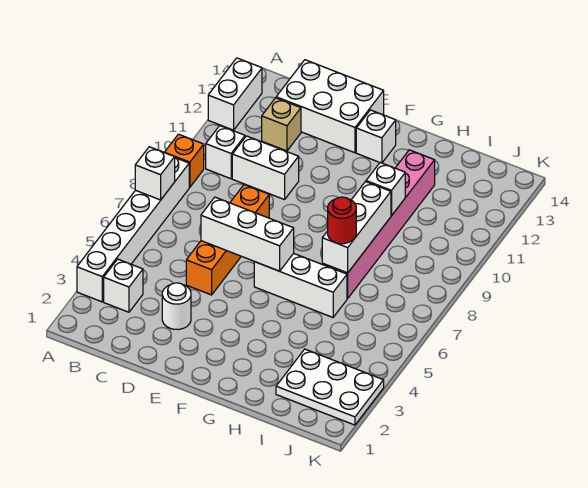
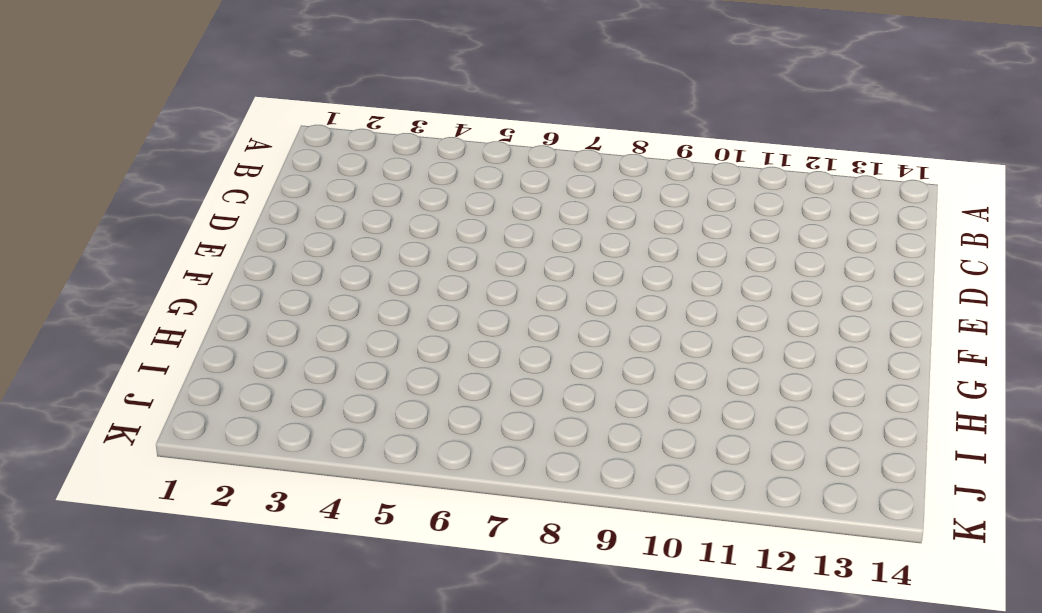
none -> white brick A3:A8 level 1
none -> orange brick A9 level 1
none -> white brick A12:A13 level 1

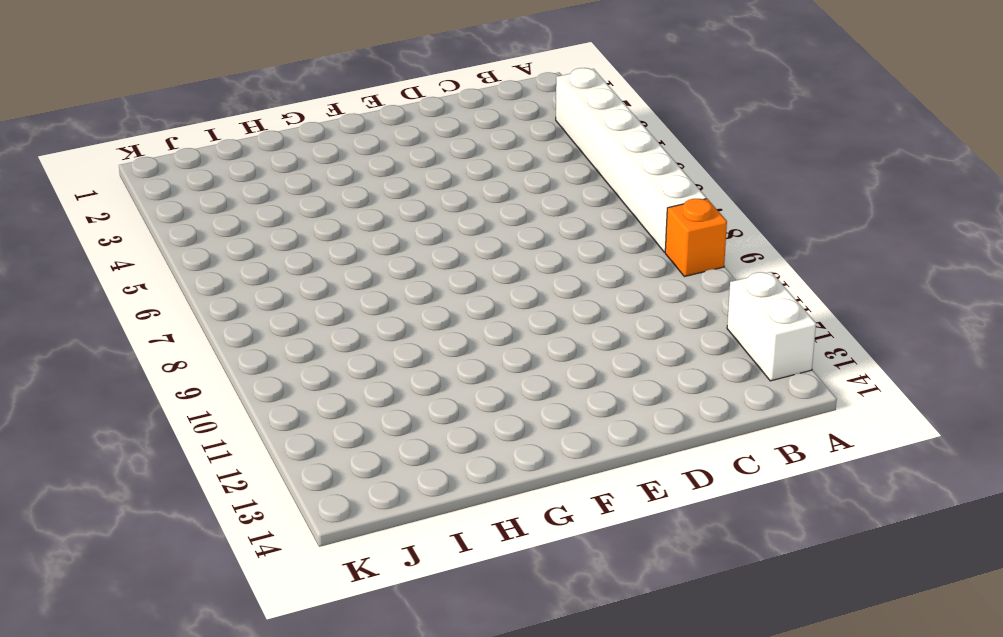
none -> white brick B3 level 1
none -> white brick B10 level 1
none -> white brick C10:D10 level 1

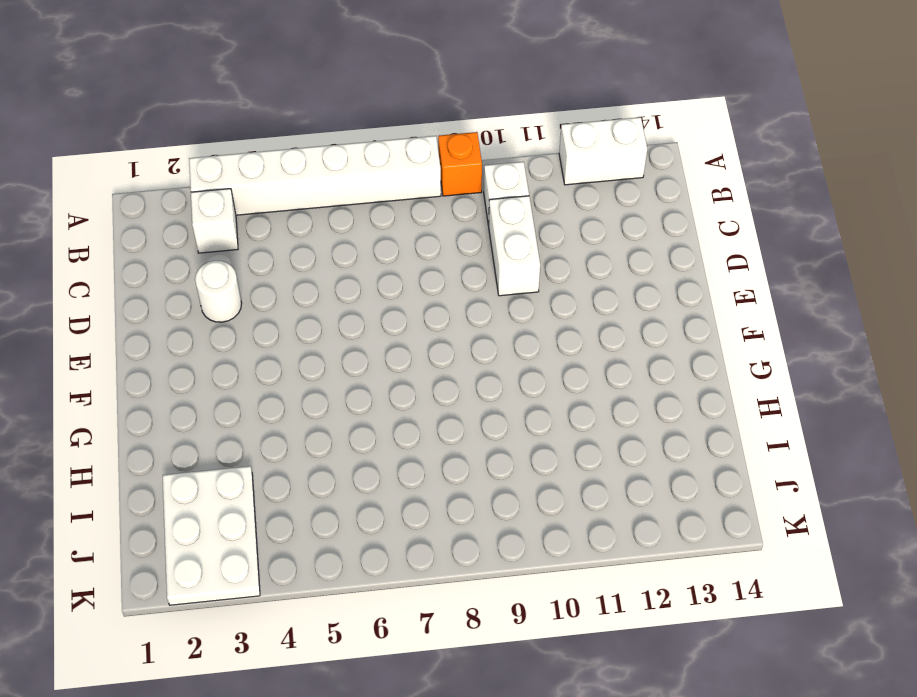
none -> tan brick C12 level 1
none -> white brick C13:E14 level 1
none -> orange brick D5:D8 level 1

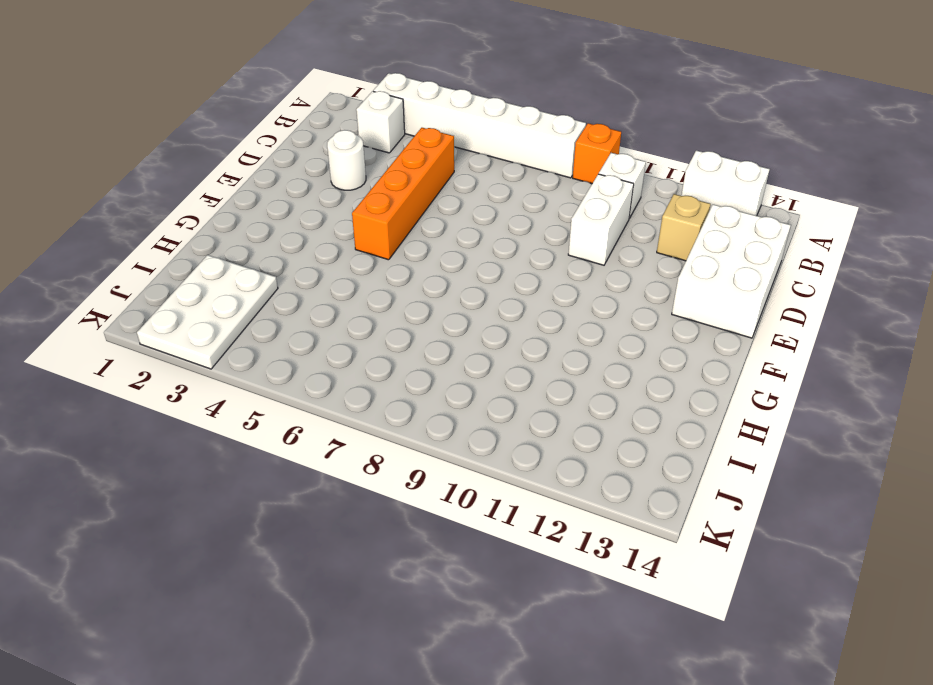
orange brick C5:F5 level 1 -> orange brick D5:D8 level 1
none -> white brick F6:H6 level 1
none -> white brick F13 level 1
none -> pink brick H7:H12 level 1

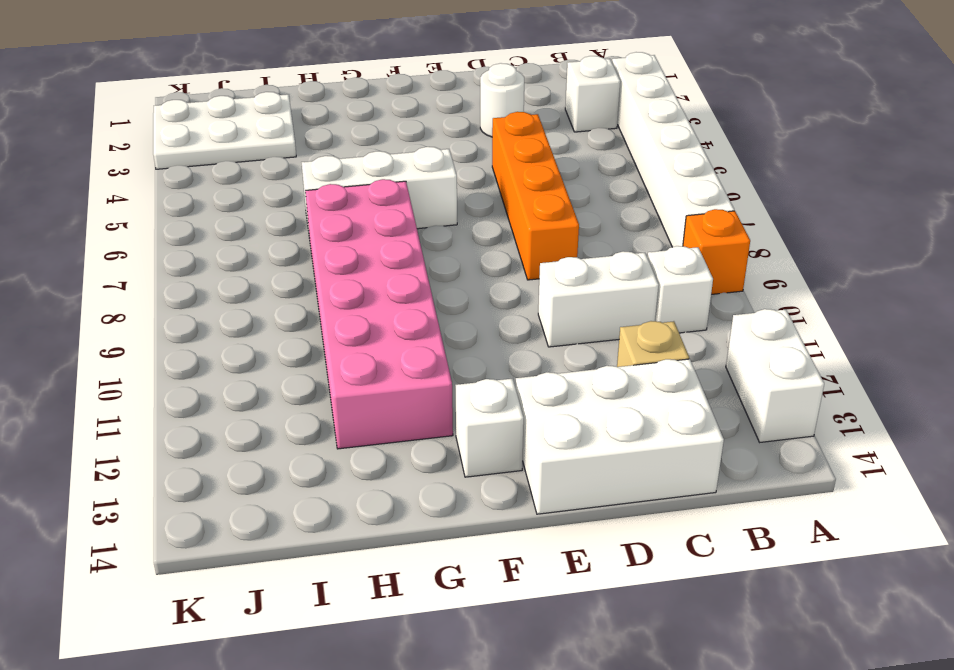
pink brick G7:H12 level 1 -> pink brick H7:H12 level 1
none -> white brick A7 level 2
none -> white brick D6:F6 level 2
none -> white brick H7:H9 level 2

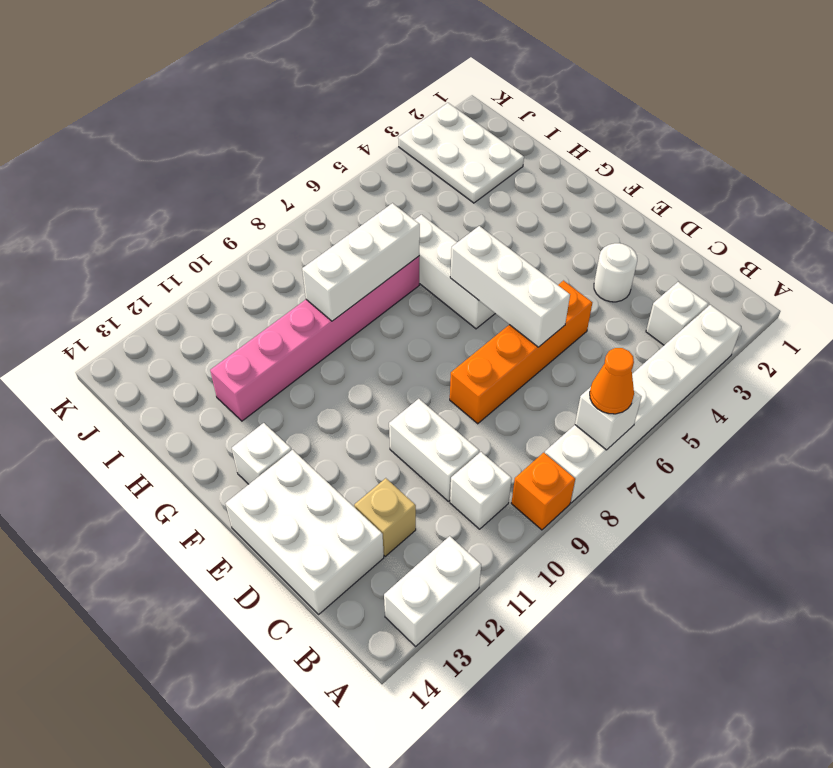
orange cone A7 level 3 -> none
none -> white brick H10 level 2
none -> red round brick H7 level 3

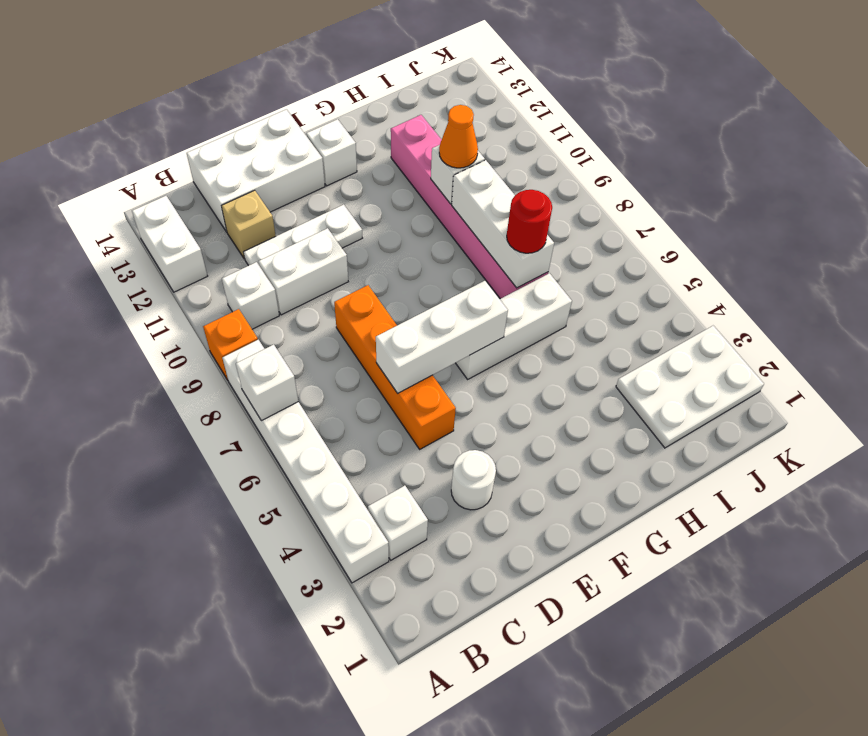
white plate C11:E11 level 1 -> none
orange cone H10 level 3 -> none

